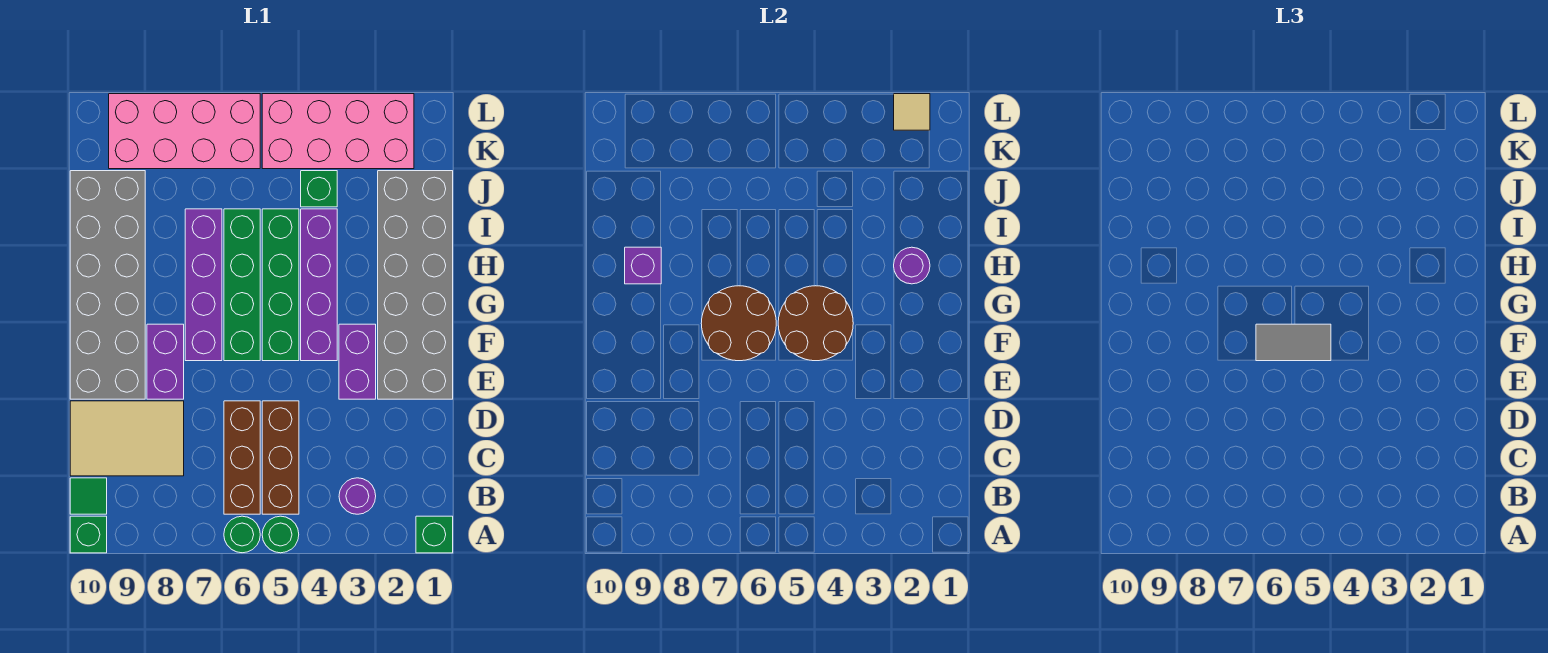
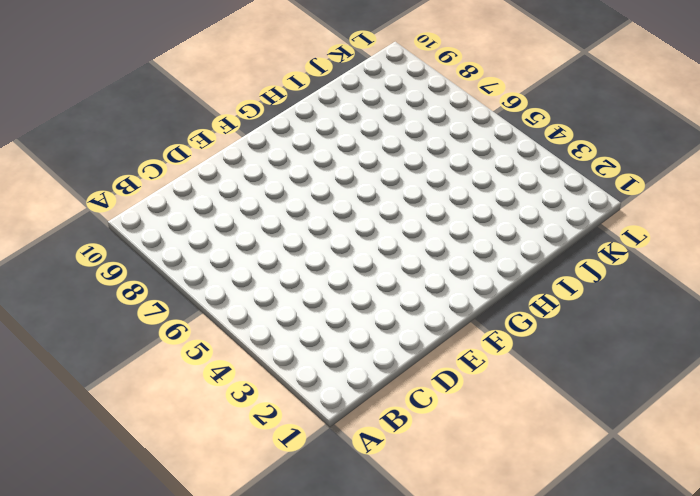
none -> green brick A1 level 1
none -> green round brick A5 level 1
none -> green round brick A6 level 1

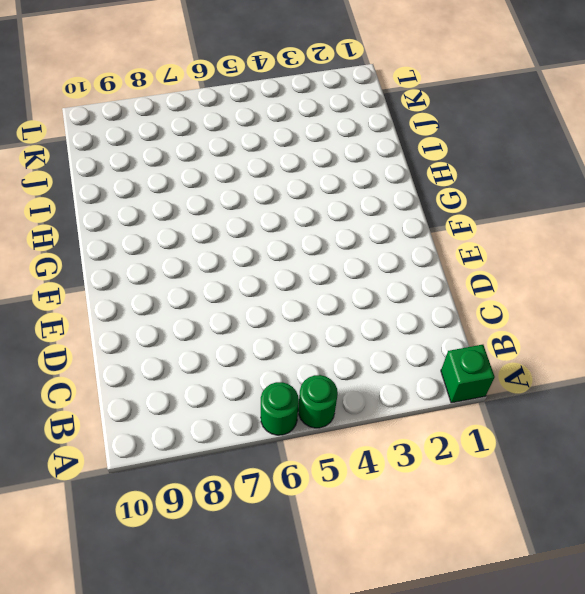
none -> green brick A10 level 1
none -> purple round brick B3 level 1
none -> brown brick B5:D5 level 1

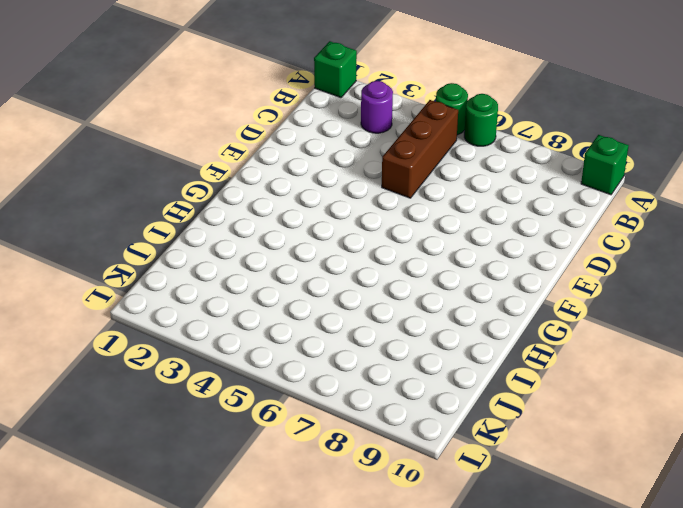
none -> brown brick B6:D6 level 1
none -> green tile B10 level 1
none -> tan tile C8:D10 level 1

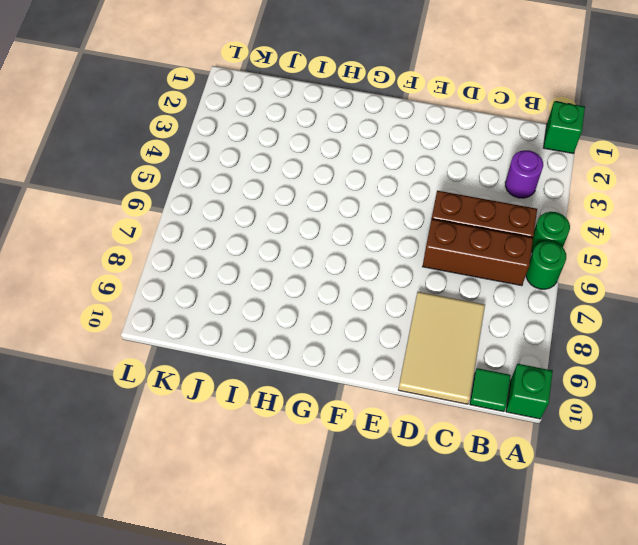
none -> grey brick E1:J2 level 1
none -> purple brick E3:F3 level 1
none -> purple brick E8:F8 level 1

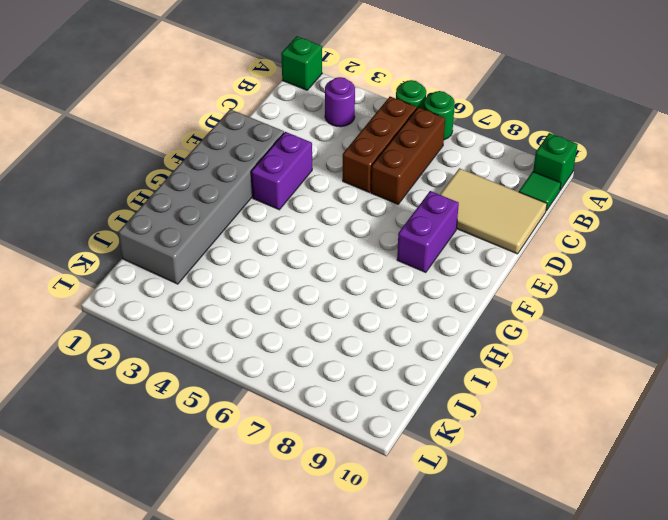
none -> grey brick E9:J10 level 1
none -> purple brick F4:I4 level 1
none -> green brick F5:I5 level 1

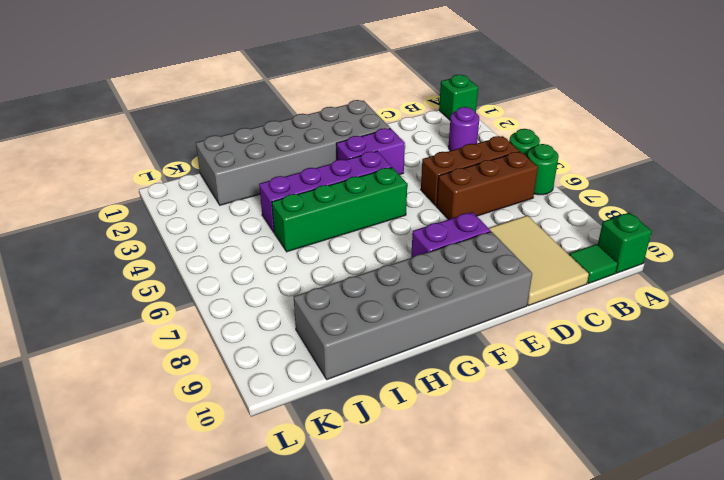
none -> green brick F6:I6 level 1
none -> purple brick F7:I7 level 1
none -> green brick J4 level 1

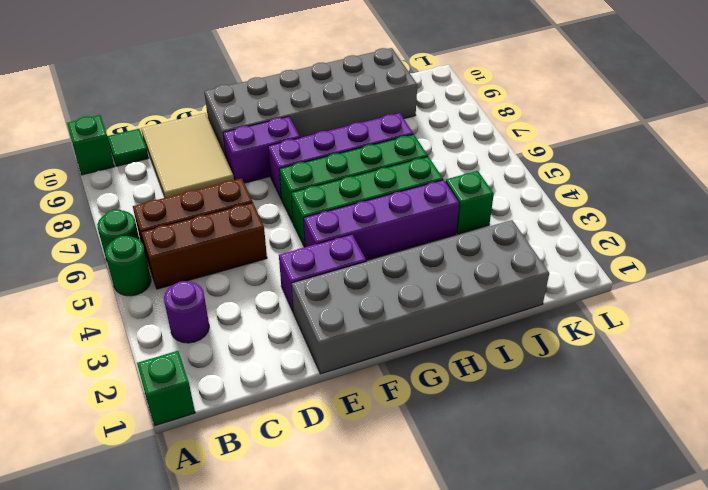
none -> pink brick K2:L5 level 1
none -> pink brick K6:L9 level 1
none -> brown round brick F4:G5 level 2

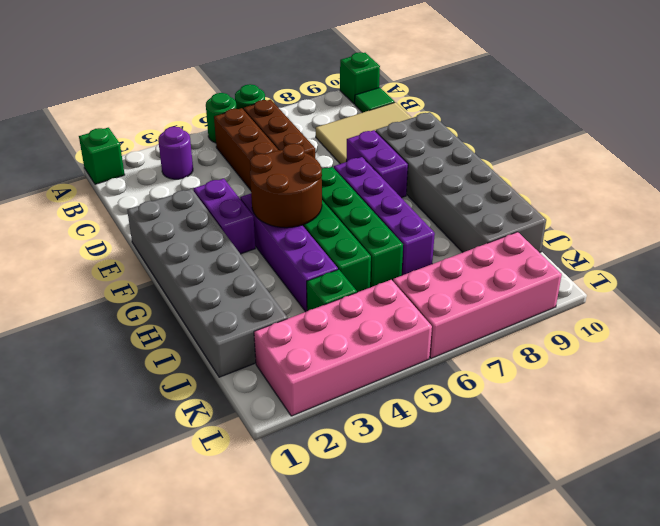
none -> brown round brick F6:G7 level 2
none -> purple round brick H2 level 2
none -> purple brick H9 level 2

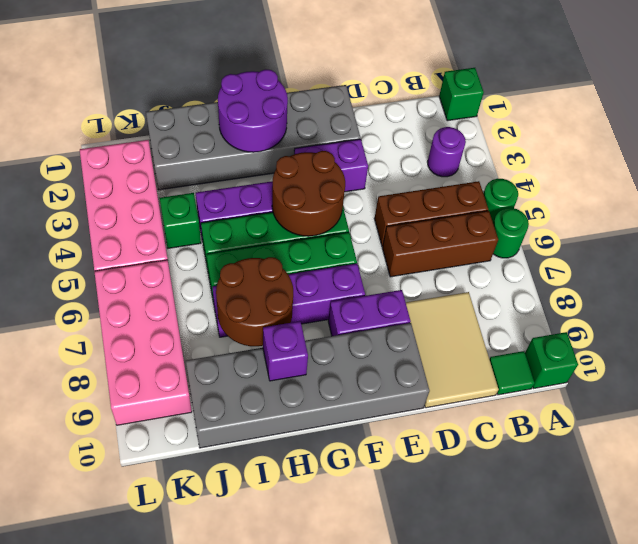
purple round brick G1:H2 level 2 -> purple round brick H2 level 2
brown round brick H7:I8 level 2 -> brown round brick F6:G7 level 2
none -> tan tile L2 level 2
none -> grey tile F5:F6 level 3

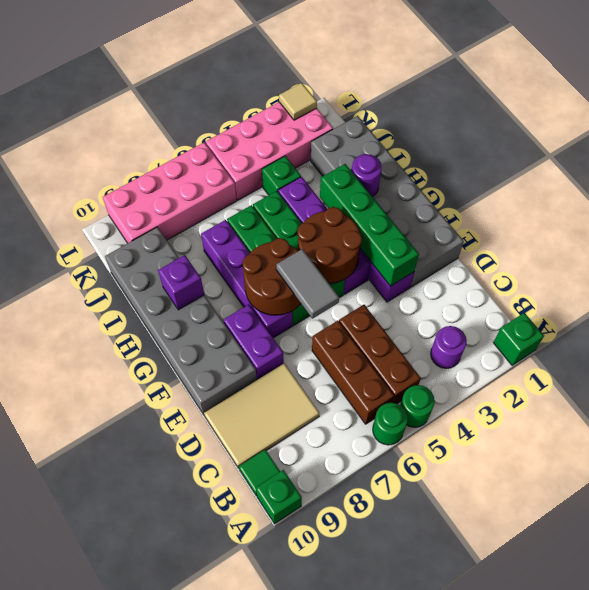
green brick E3:H3 level 2 -> none
grey tile E6:F6 level 3 -> grey tile F5:F6 level 3

